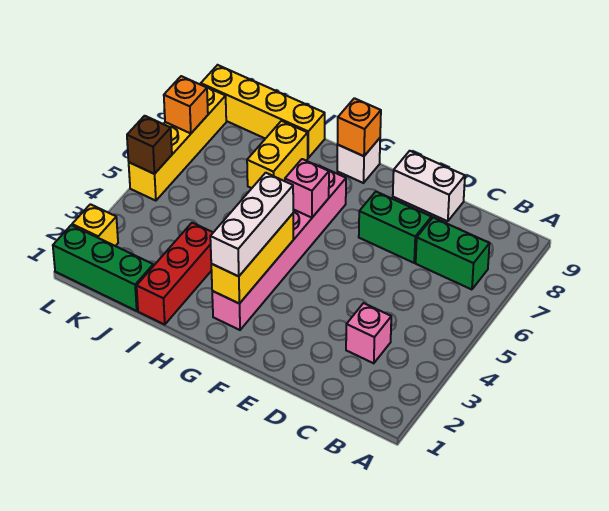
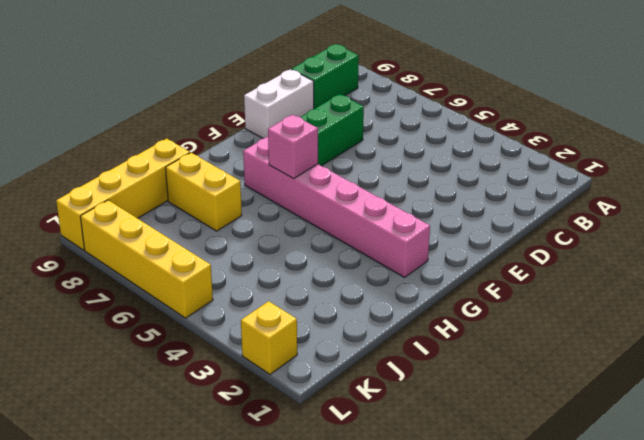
green brick B9:C9 level 1 -> green brick B7:C7 level 1
none -> pink brick C3 level 1
none -> white brick G9 level 1
none -> red brick I1:I3 level 1

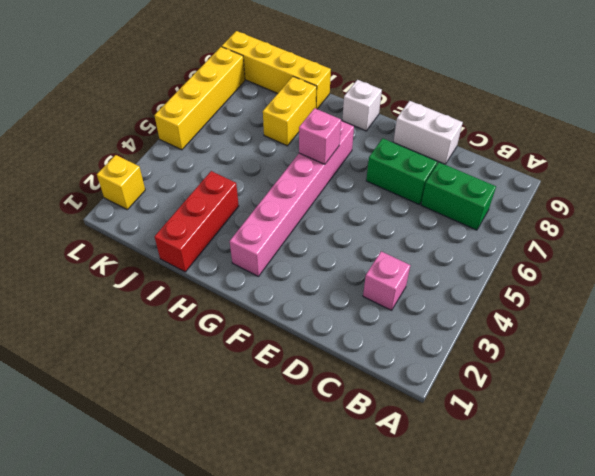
none -> green brick J1:L1 level 1
none -> yellow brick G2:G4 level 2
none -> orange brick G9 level 2

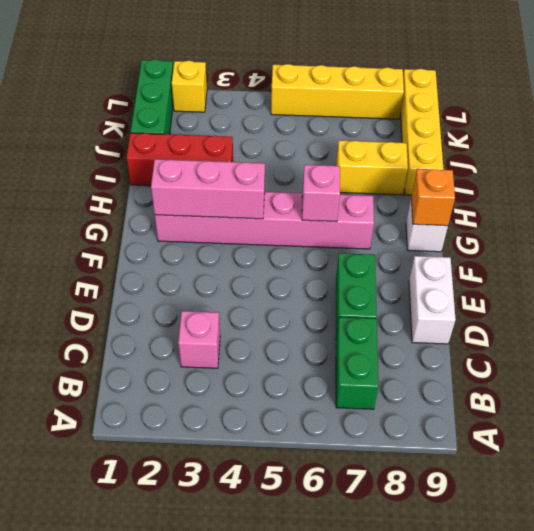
pink brick G2:G4 level 2 -> yellow brick G2:G4 level 2
none -> brown brick L5 level 2
none -> orange brick L7 level 2
none -> white brick G2:G4 level 3

